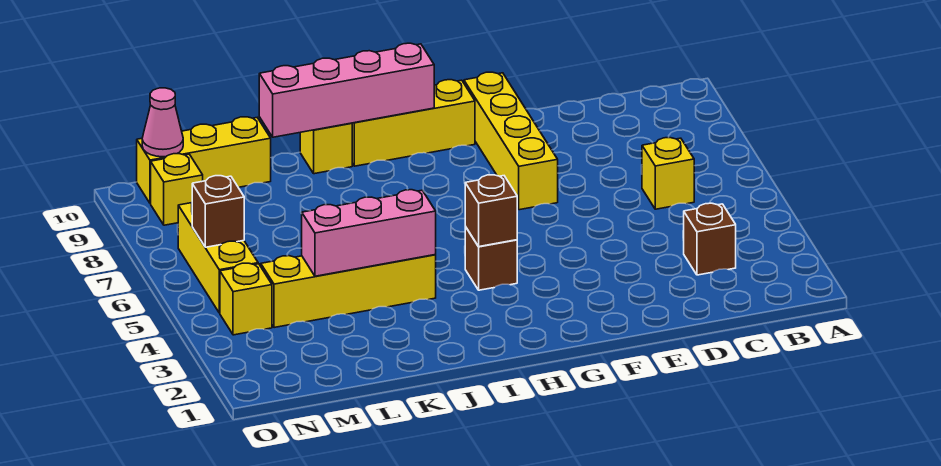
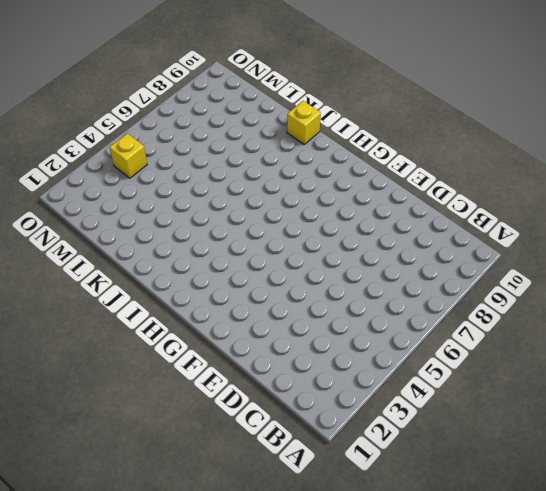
none -> brown brick C3 level 1
none -> yellow brick C6 level 1
none -> yellow brick F7:F10 level 1

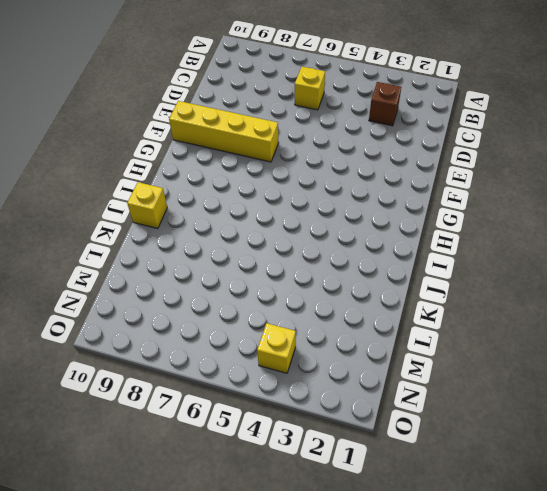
none -> yellow brick G10:I10 level 1
none -> brown brick H4 level 1
none -> yellow brick J4:M4 level 1

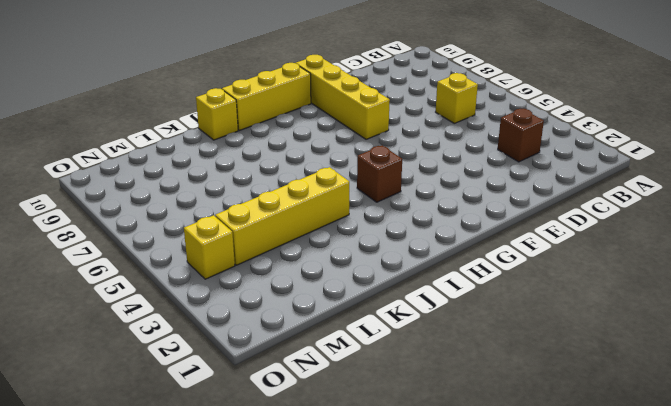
none -> yellow brick L10:N10 level 1
none -> yellow brick N5:N7 level 1
none -> yellow brick N9 level 1

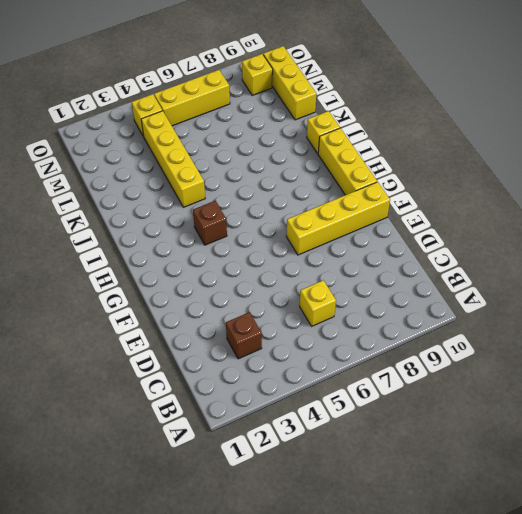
none -> brown brick H4 level 2
none -> pink brick H10:K10 level 2
none -> pink brick J4:L4 level 2

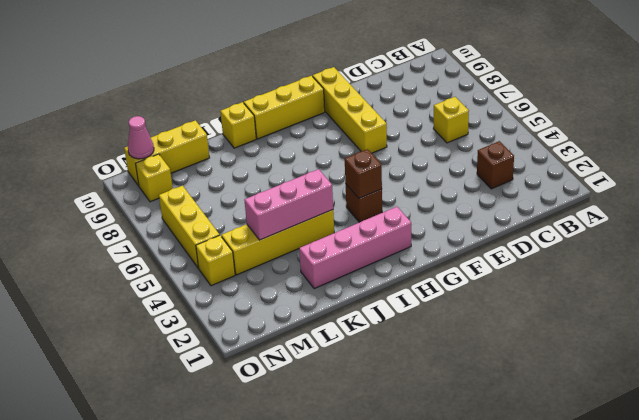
pink brick H2:K2 level 1 -> pink brick H10:K10 level 2
none -> brown brick N6 level 2

